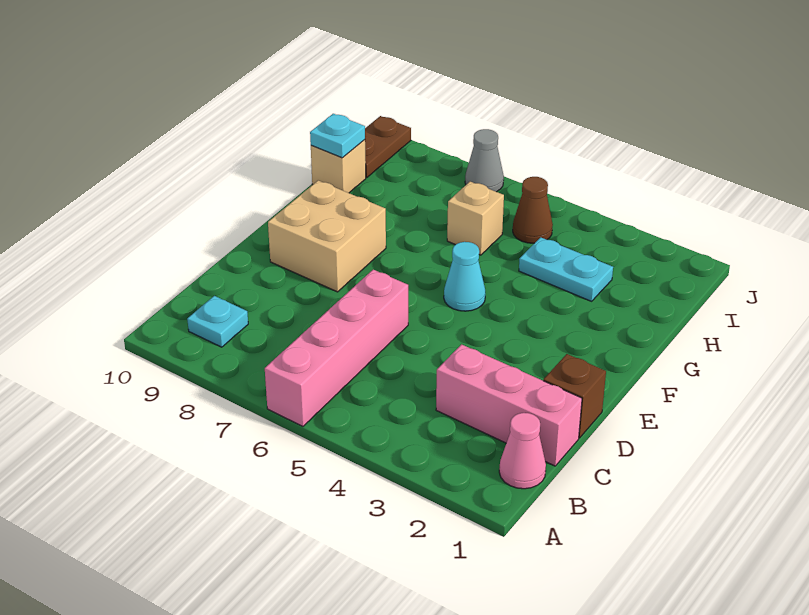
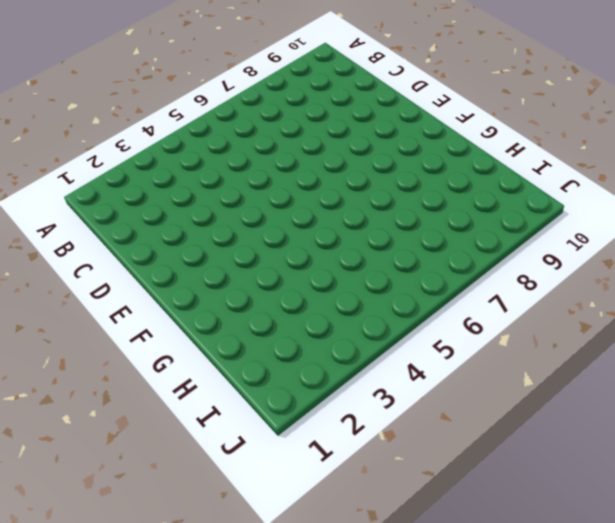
none -> pink brick A6:D6 level 1
none -> pink cone B1 level 1
none -> cyan plate B9 level 1

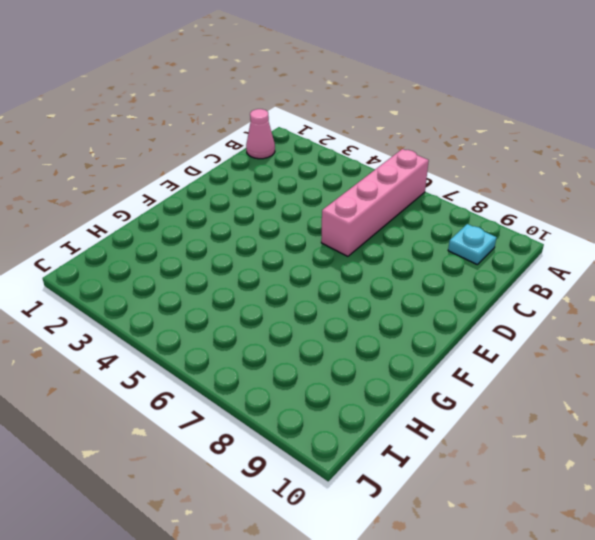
none -> pink brick C1:C3 level 1
none -> brown brick D1 level 1
none -> tan brick E8:F9 level 1

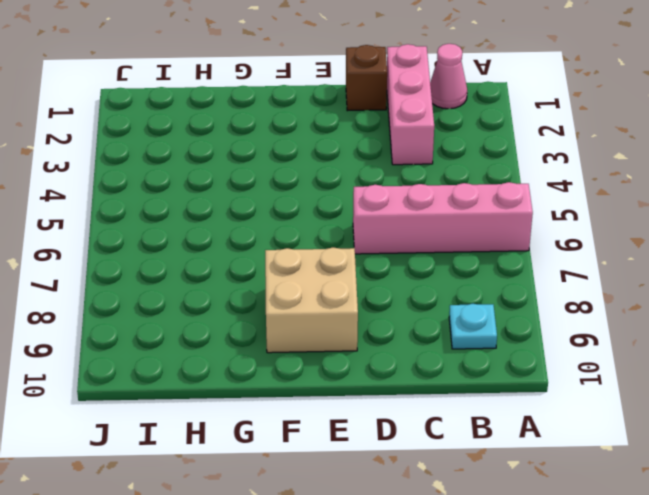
none -> cyan cone F5 level 1
none -> cyan plate H3:H4 level 1
none -> tan brick H6 level 1

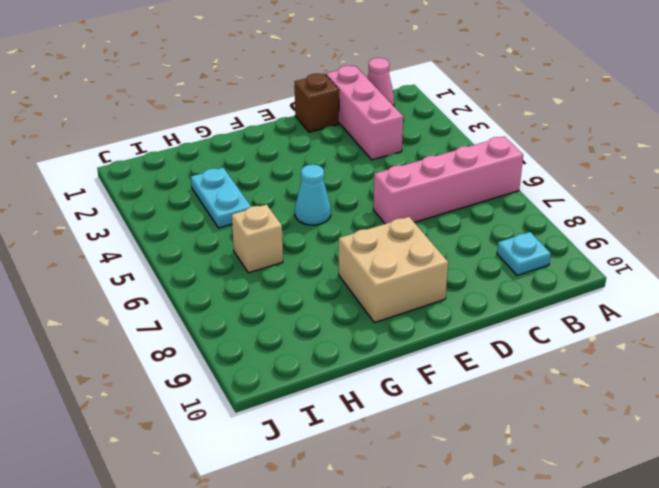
none -> tan brick H10 level 1
none -> brown cone I5 level 1
none -> brown plate I10:J10 level 1

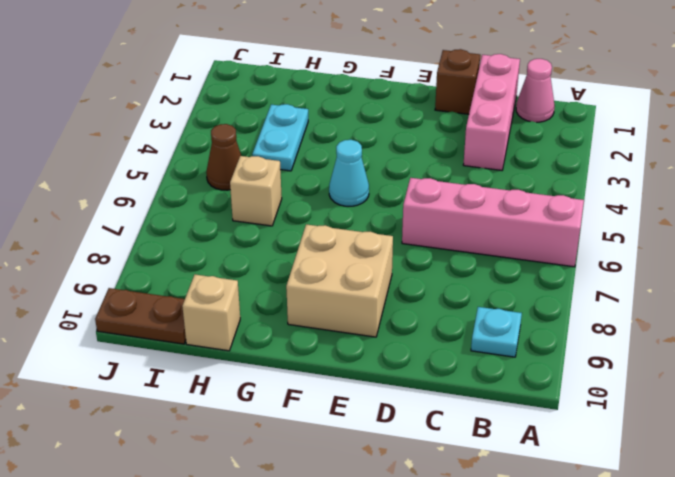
none -> grey cone J7 level 1
none -> cyan plate H10 level 2

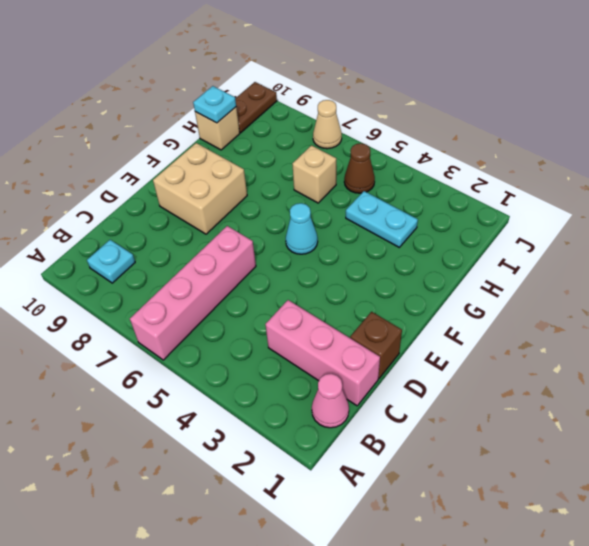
tan cone J7 level 1 -> grey cone J7 level 1

